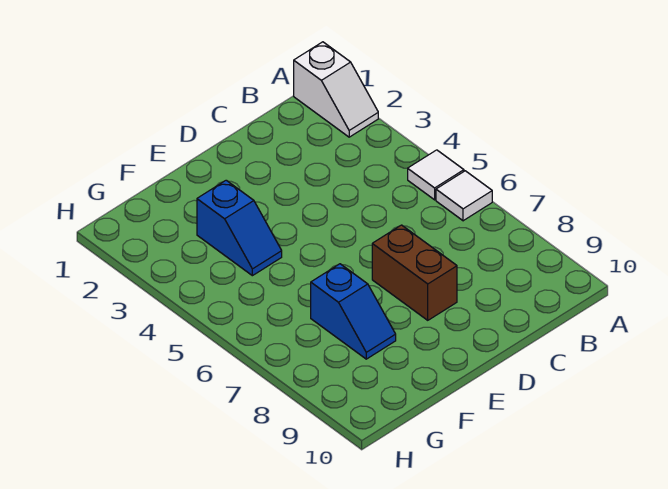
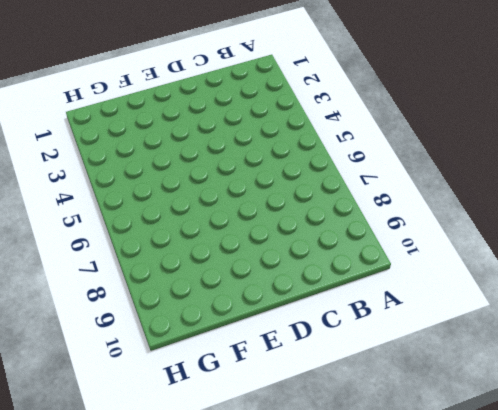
none -> white slope A1:A2 level 1 top 1
none -> white tile A5 level 1

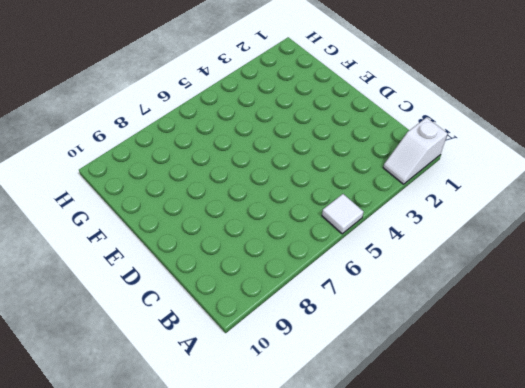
none -> white tile A6 level 1
none -> brown brick D7:D8 level 1

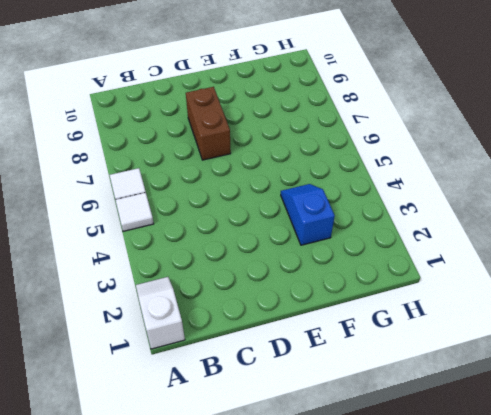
none -> blue slope F7:F8 level 1 top 7

